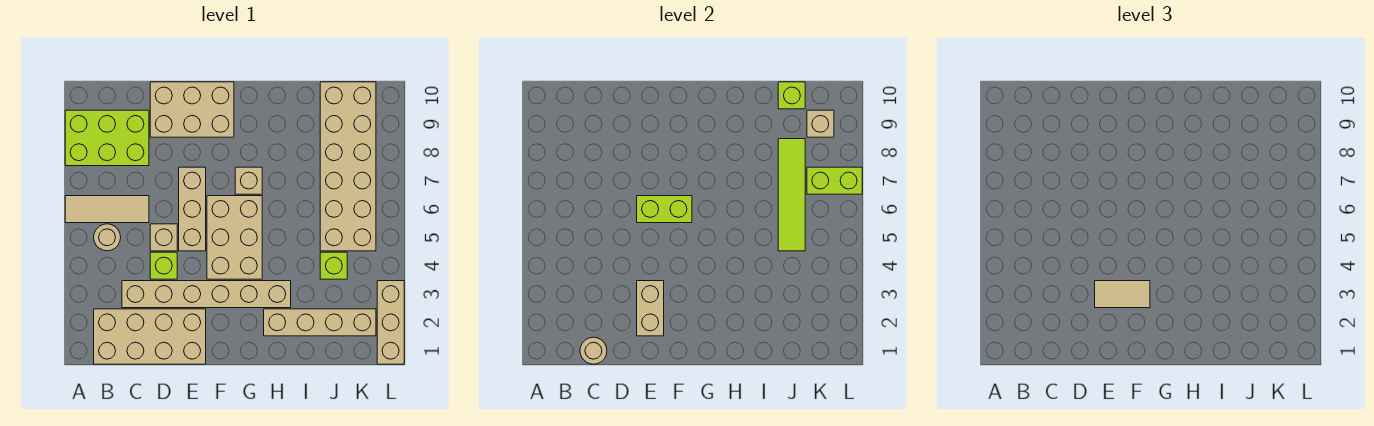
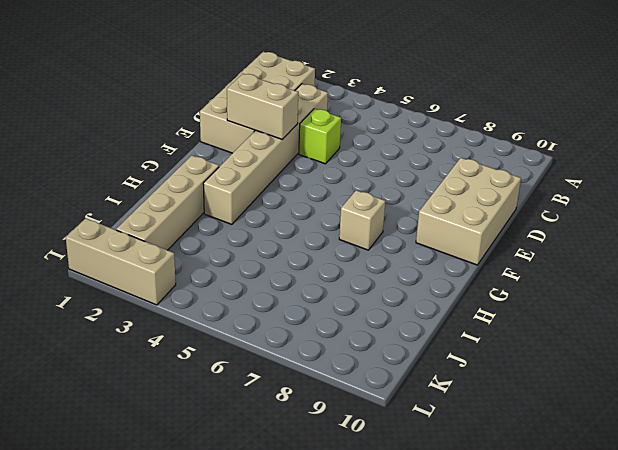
none -> tan tile A6:C6 level 1
none -> lime brick A8:C9 level 1
none -> tan round brick B5 level 1

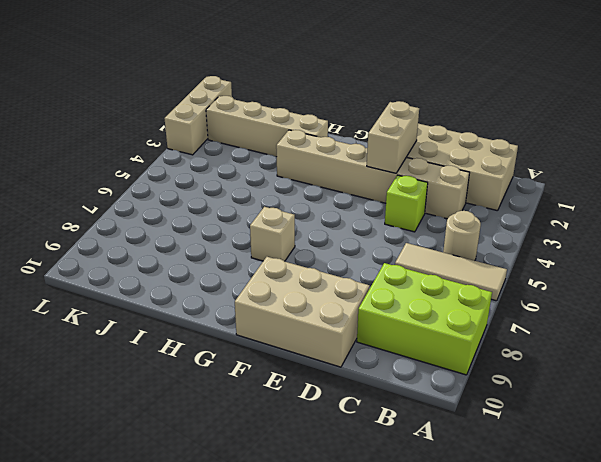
none -> tan brick D5 level 1
none -> tan brick E5:E7 level 1
none -> tan brick F4:G6 level 1

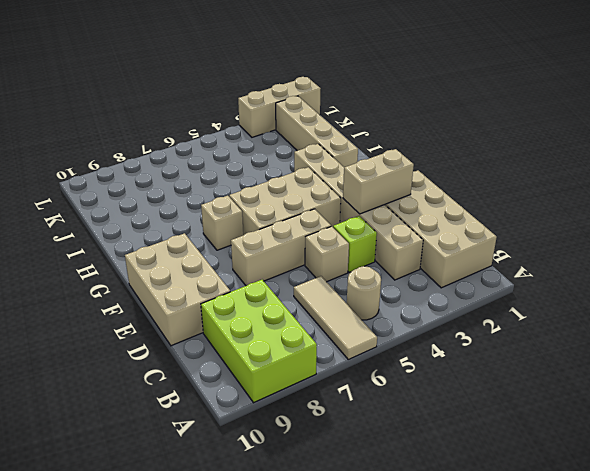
none -> lime brick J4 level 1
none -> tan brick J5:K10 level 1
none -> tan round brick C1 level 2

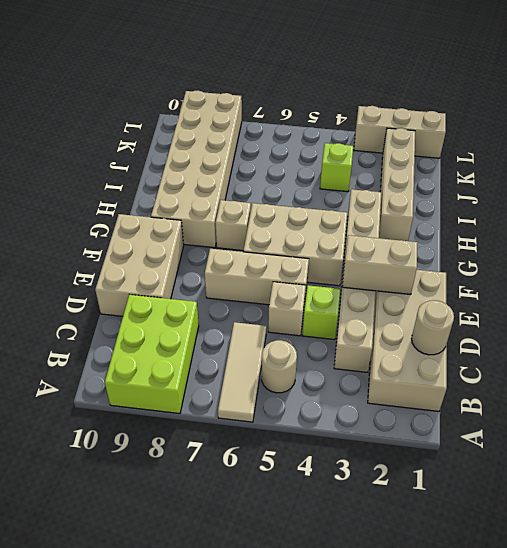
tan brick G8:L9 level 1 -> tan brick J5:K10 level 1
none -> lime brick E6:F6 level 2
none -> lime tile J5:J8 level 2
none -> lime brick J10 level 2

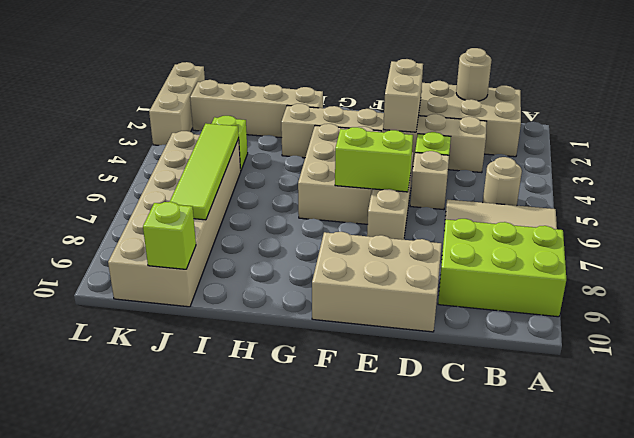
none -> tan brick G7 level 1
none -> lime brick K7:L7 level 2
none -> tan brick K9 level 2

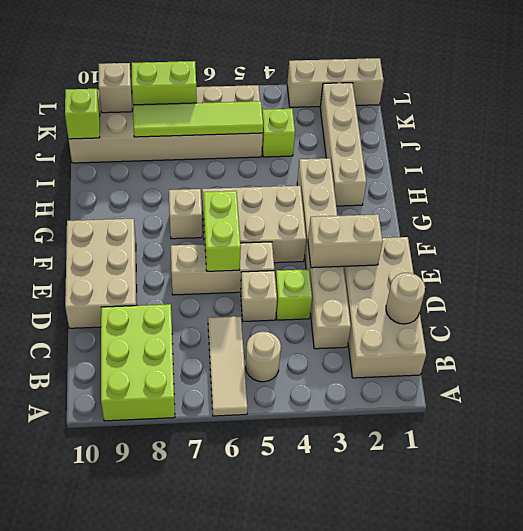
lime brick K7:K8 level 2 -> lime brick K7:L7 level 2
none -> tan tile E3:F3 level 3

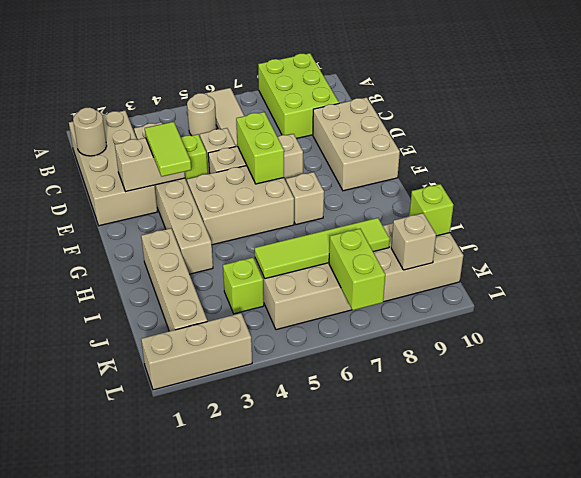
lime tile E3:F3 level 3 -> tan tile E3:F3 level 3

